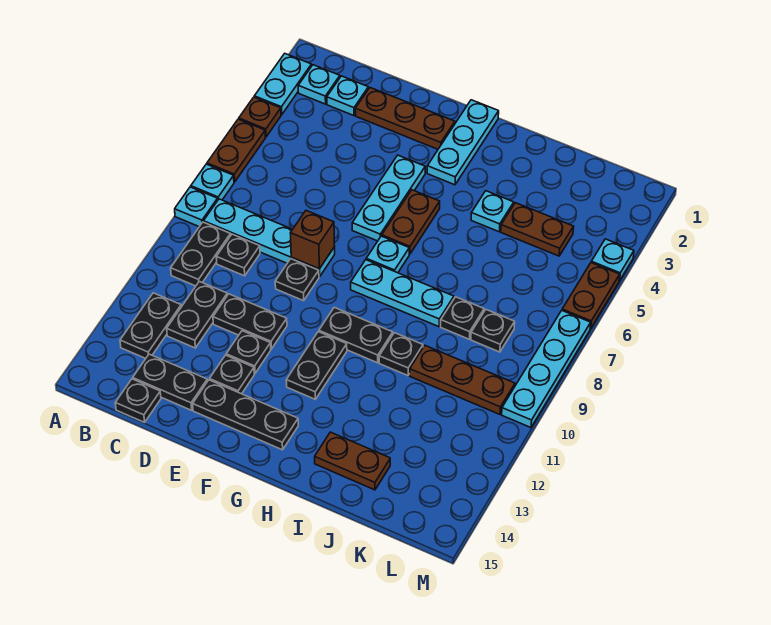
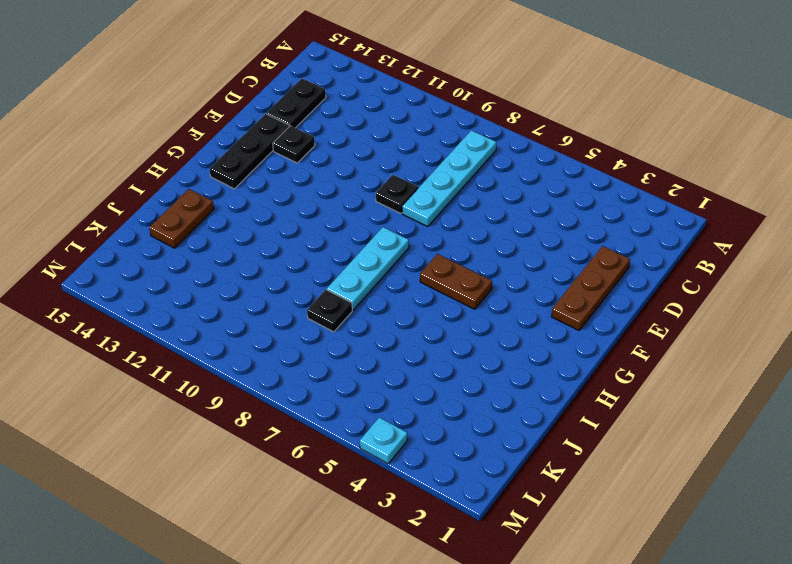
none -> cyan plate A2:A3 level 1
none -> brown plate A4 level 1
none -> brown plate A5:A6 level 1
none -> cyan plate A7 level 1

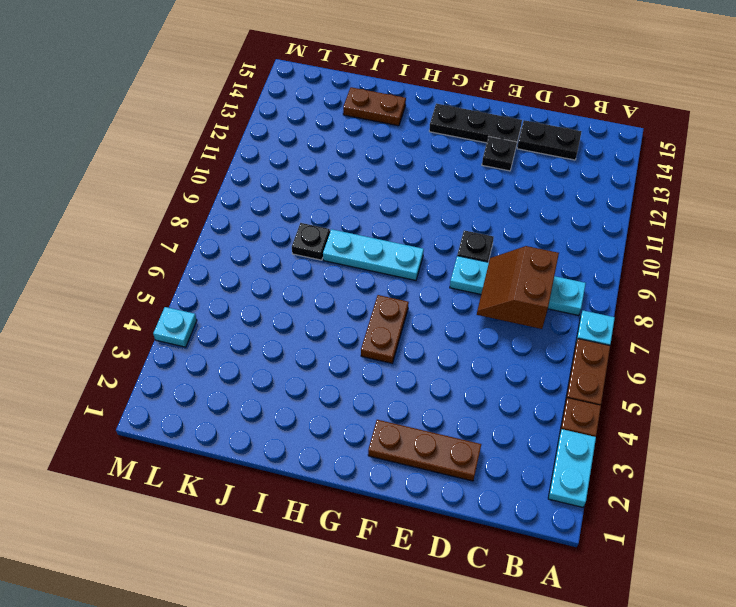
brown slope C7:D8 level 2 top C -> none
none -> cyan plate A8 level 1
none -> cyan plate B2 level 1
none -> black plate B9:B10 level 1
none -> black plate B12:B13 level 1

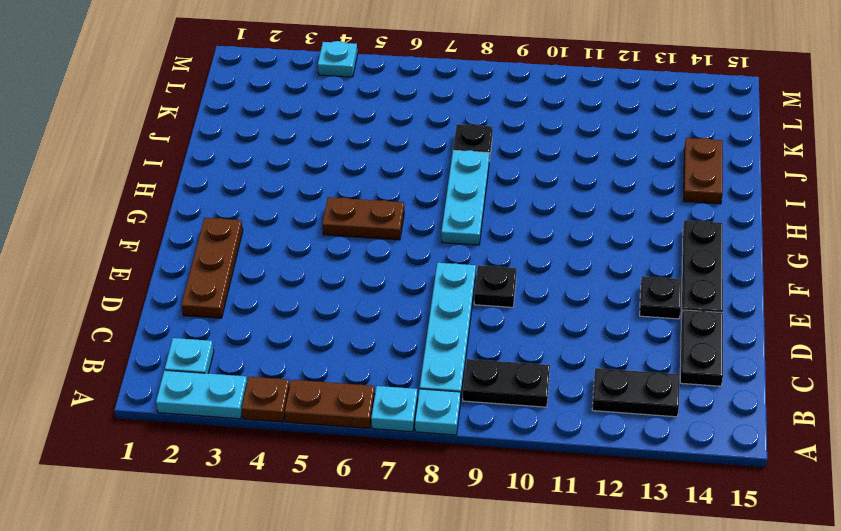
none -> cyan plate C2 level 1
none -> black plate C9 level 1
none -> black plate C11:C12 level 1
none -> black plate C15 level 1

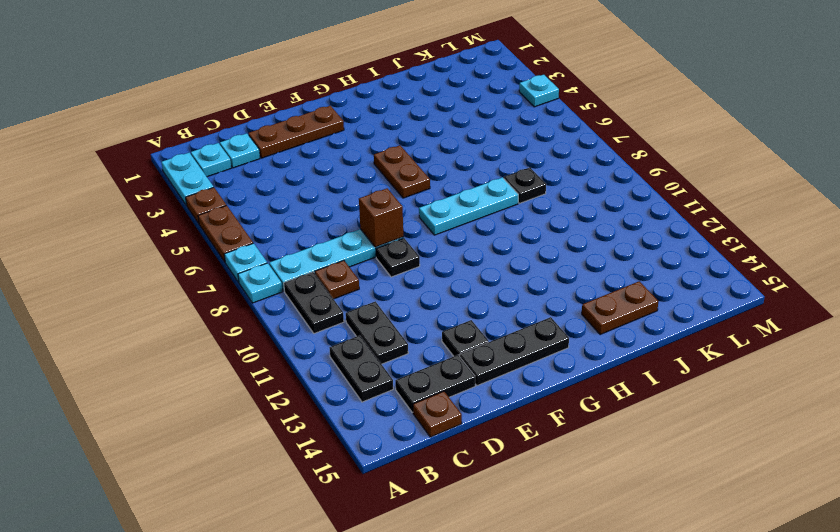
brown plate C9 level 1 -> black plate C9 level 1
brown plate C15 level 1 -> black plate C15 level 1
none -> black plate D11:E11 level 1
none -> black plate E12 level 1
none -> cyan plate F4:F6 level 1
none -> cyan plate G1:G3 level 1

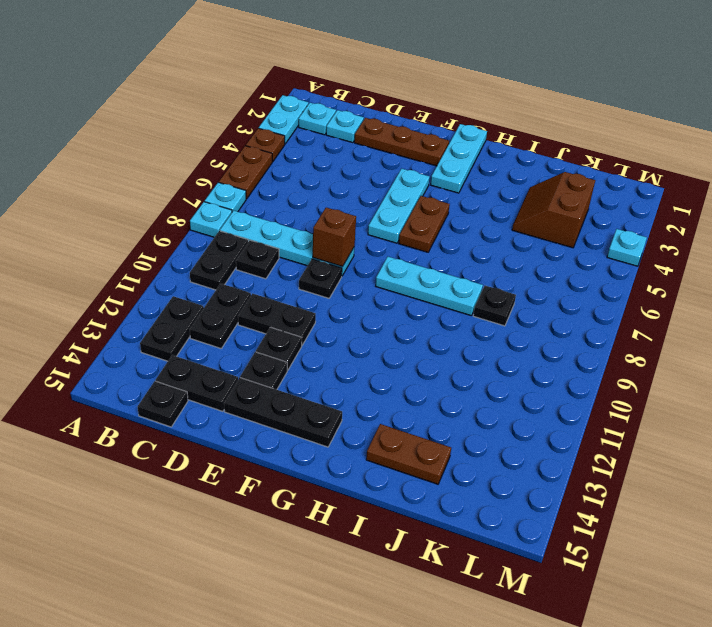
brown slope J3:K4 level 1 top K -> brown plate J4:K4 level 1
none -> cyan plate G7 level 1
none -> black plate G10:H10 level 1
none -> black plate G11:G12 level 1
none -> cyan plate I4 level 1

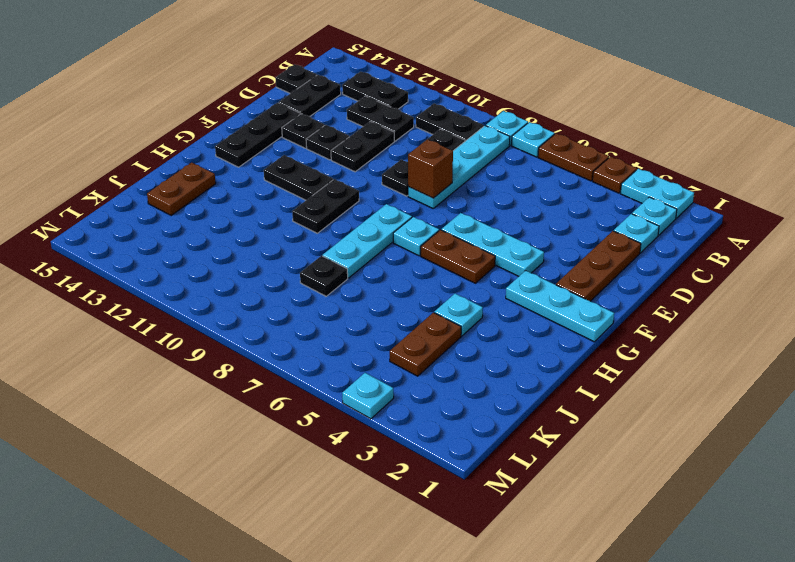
none -> black plate I10 level 1
none -> brown plate J10:L10 level 1
none -> black plate K8 level 1
none -> brown plate M5:M6 level 1

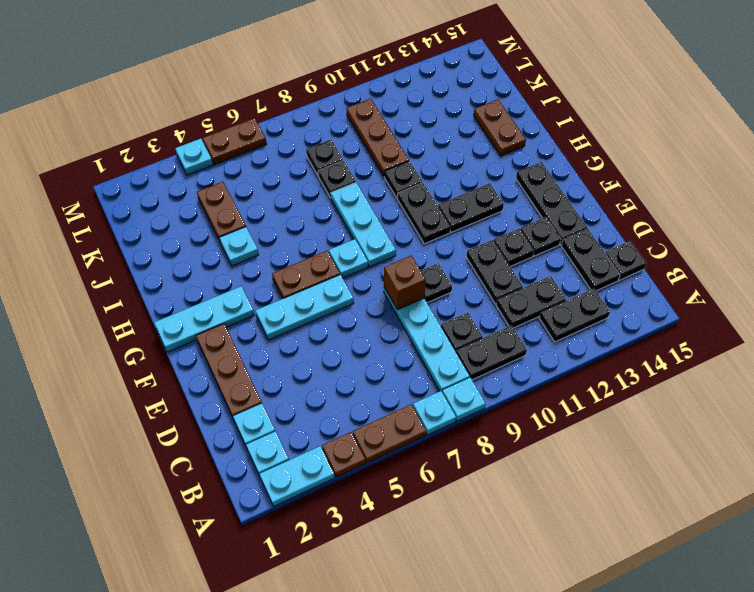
none -> cyan plate M7:M10 level 1

